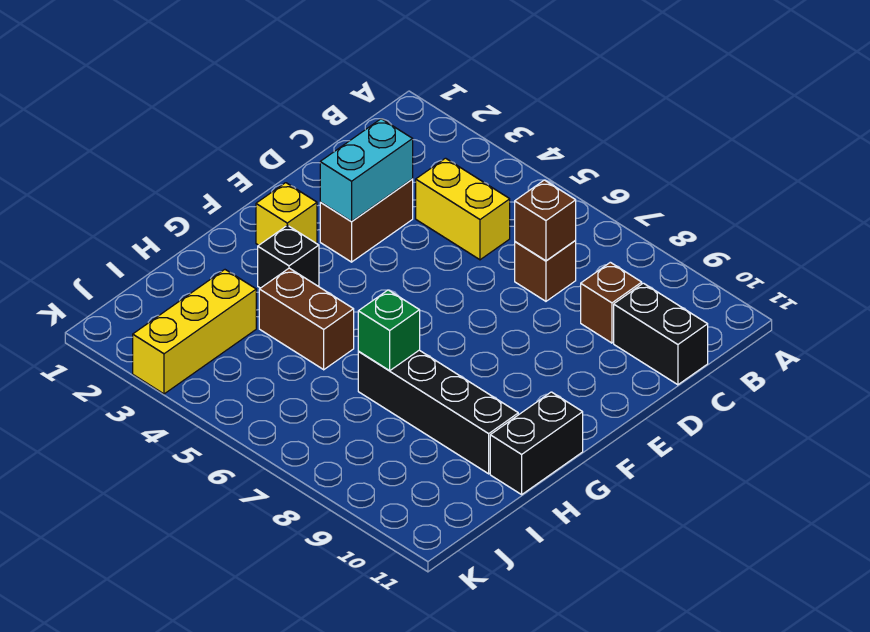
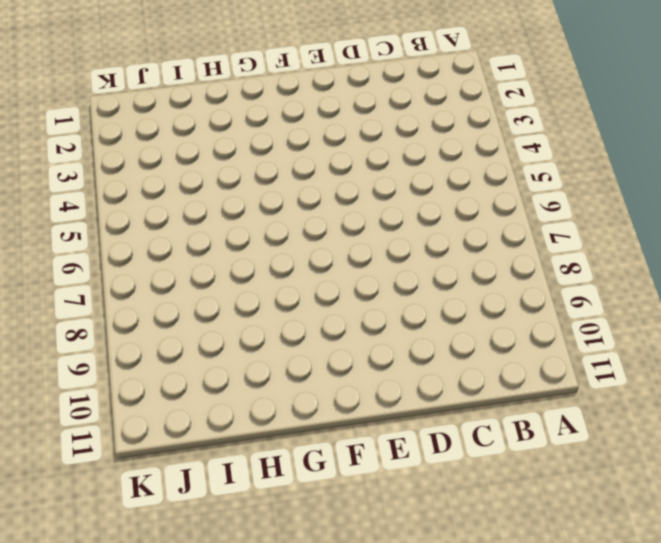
none -> yellow brick C4:C5 level 1
none -> brown brick C7 level 1
none -> brown brick C9 level 1

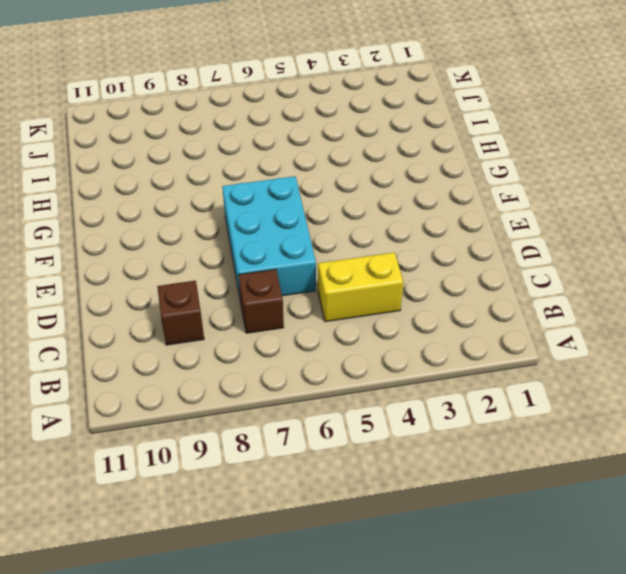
cyan brick D6:F7 level 1 -> none
none -> black brick C10:C11 level 1
none -> brown brick D3:E3 level 1
none -> yellow brick F2 level 1

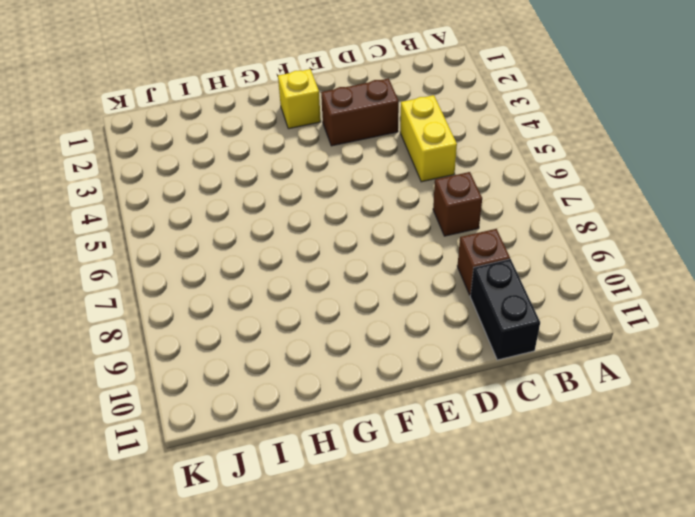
none -> black brick G3 level 1
none -> black brick G11:H11 level 1
none -> brown brick H4:H5 level 1

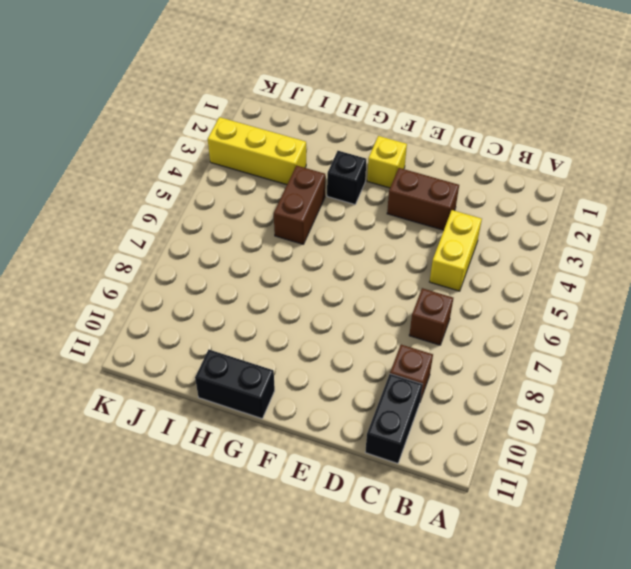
none -> black brick H7:H10 level 1
none -> brown brick C7 level 2
none -> cyan brick D3:E3 level 2

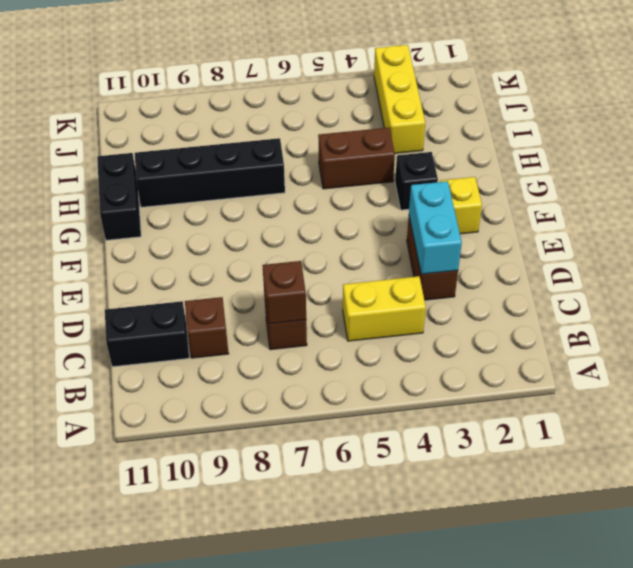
none -> green brick H7 level 2

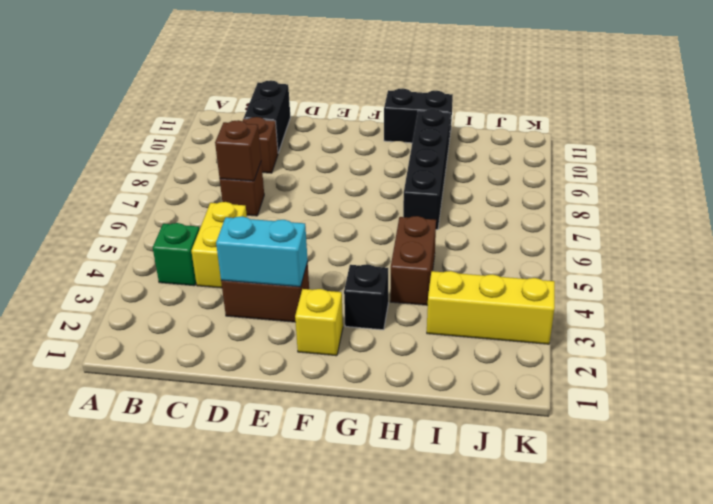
green brick B4 level 1 -> green brick H7 level 2

